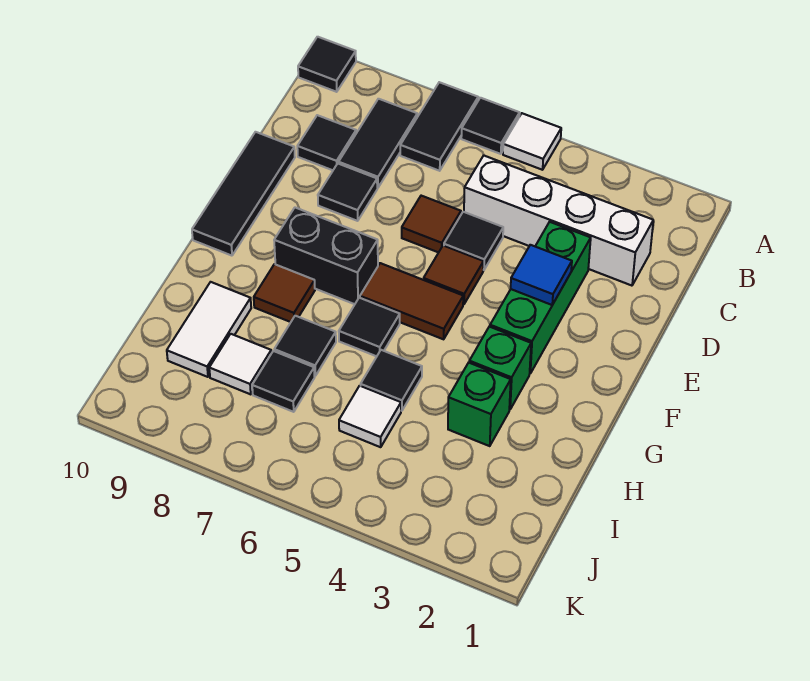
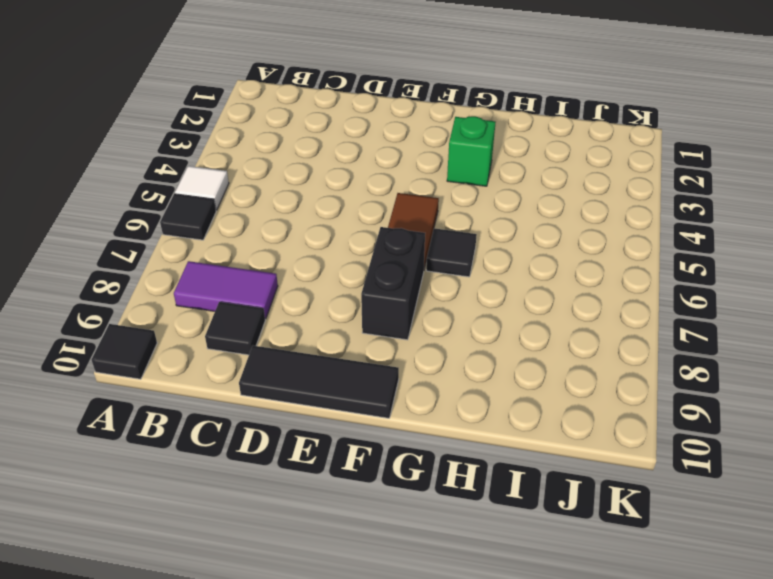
purple tile B8:C8 level 1 -> black tile B8:C8 level 1
none -> black tile A7:B7 level 1
none -> white brick C2:C5 level 1
none -> green brick D3:F3 level 1

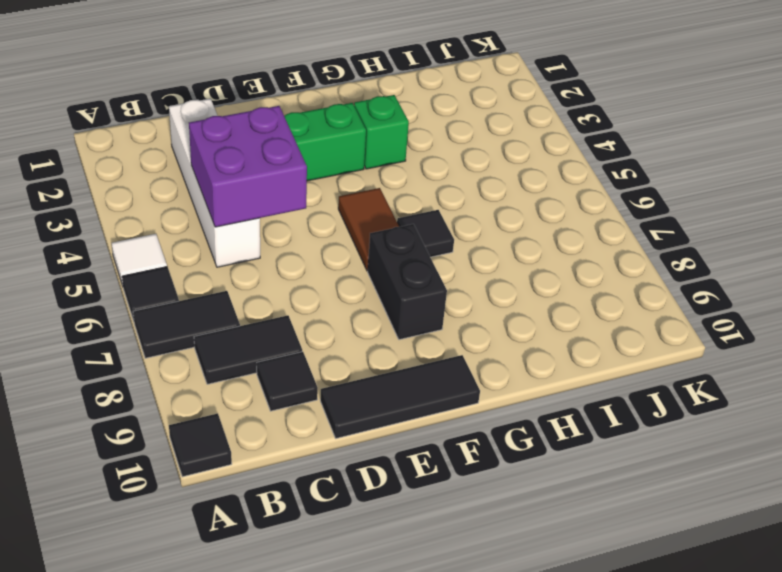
purple brick C4:D5 level 2 -> none
none -> black tile D5 level 1
none -> brown tile D6 level 1
none -> black tile D8 level 1

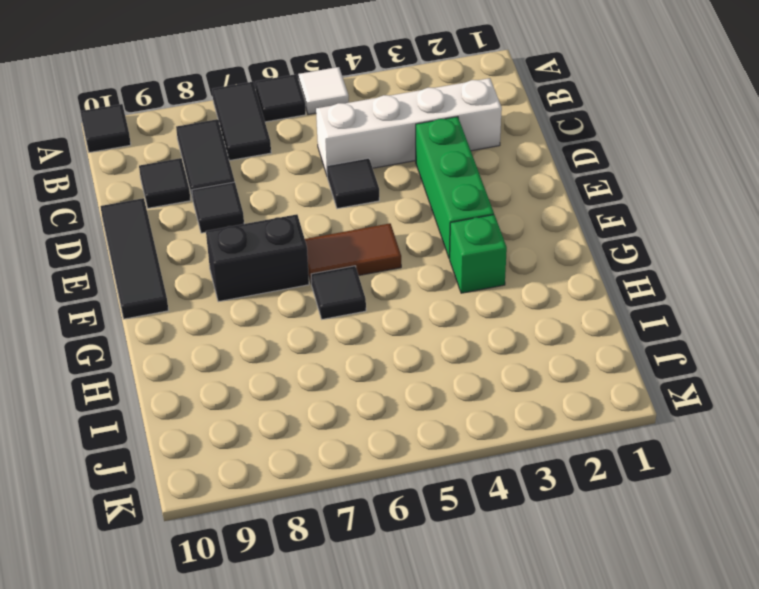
none -> brown tile D6 level 1
none -> brown tile E5 level 1
none -> brown tile G8 level 1

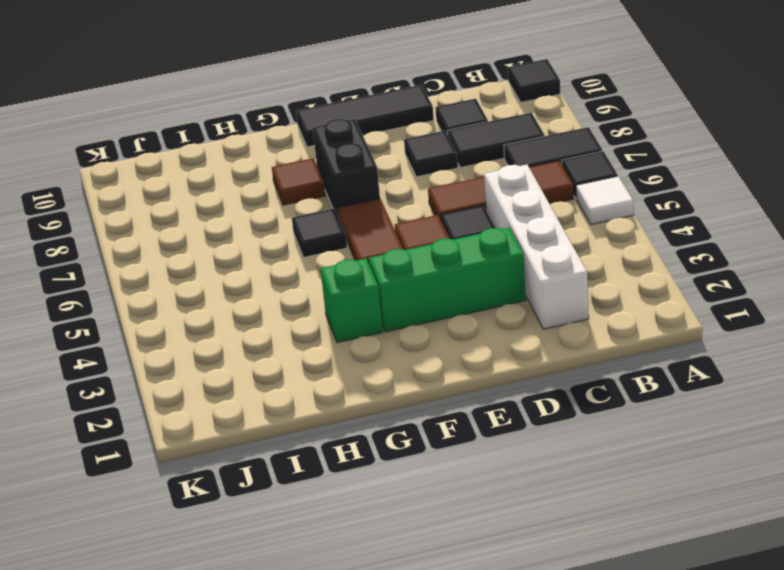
brown tile B6:D6 level 1 -> brown tile D6 level 1
none -> green brick H3 level 1
none -> black tile H5 level 1
none -> black tile H7 level 1

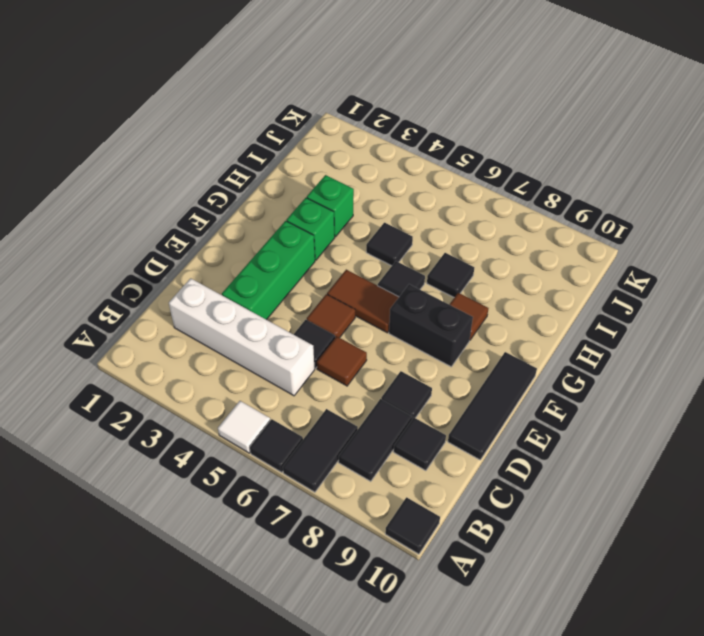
none -> white tile H9:I9 level 1
none -> white tile I5 level 1
none -> black tile I7 level 1

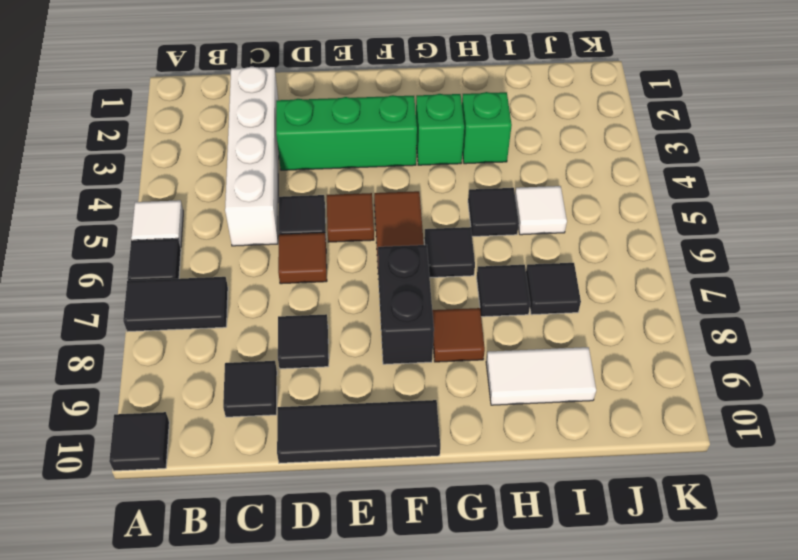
none -> black tile B8:C8 level 1
none -> white tile I8 level 1
none -> blue tile E3 level 2

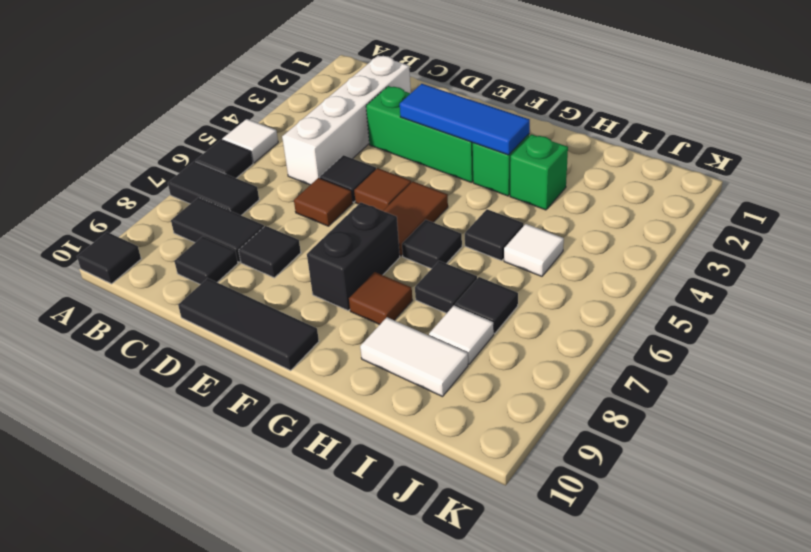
blue tile E3:G3 level 2 -> blue tile E3 level 2

